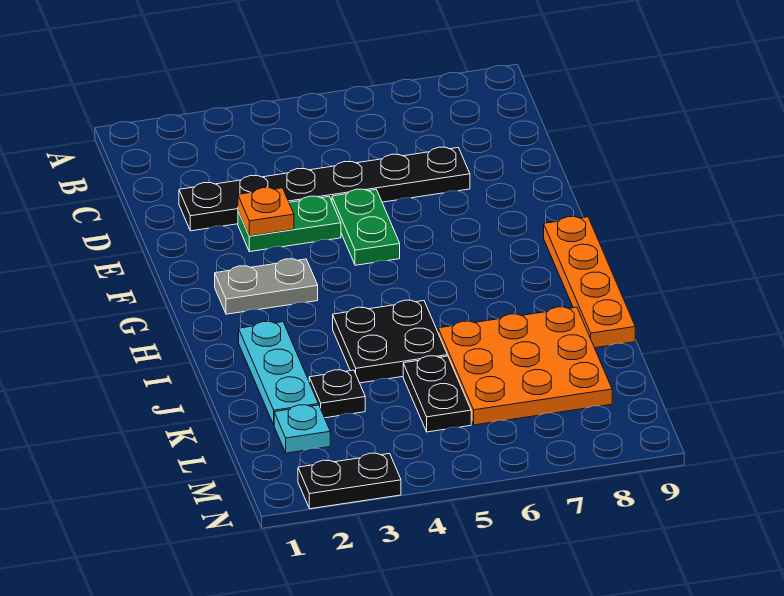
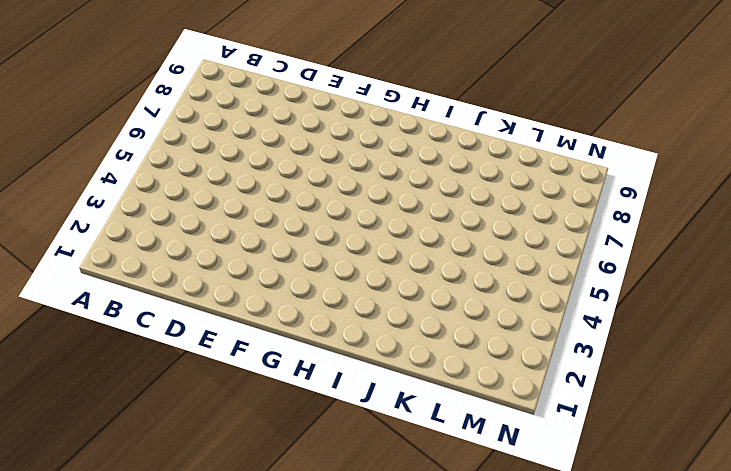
none -> black plate D2:D7 level 1
none -> green plate E3:E4 level 1
none -> green plate E5:F5 level 1

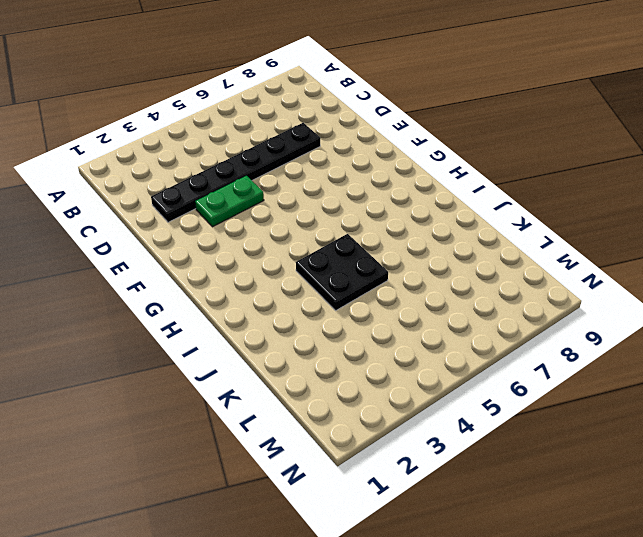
none -> green plate E5:F5 level 1
none -> grey plate G2:G3 level 1
none -> orange plate G9:J9 level 1

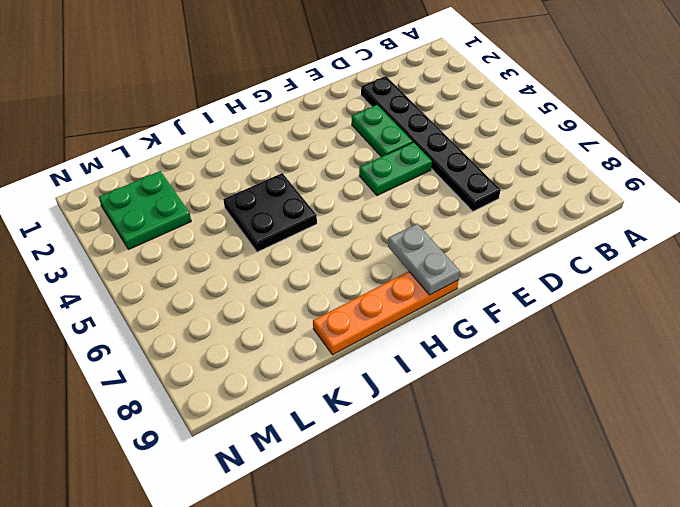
grey plate G8:G9 level 2 -> grey plate G2:G3 level 1
green plate L2:M3 level 1 -> cyan plate L2 level 1
none -> cyan plate I2:K2 level 1
none -> orange plate J6:L8 level 1
none -> black plate K3 level 1

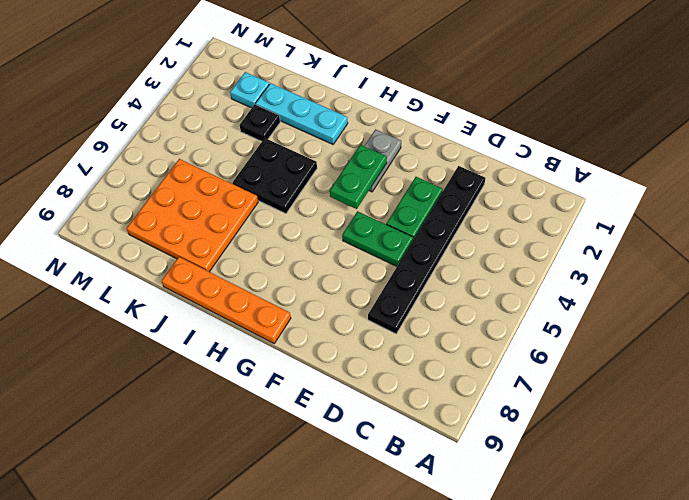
green plate G3:G4 level 2 -> none
none -> black plate K5:L5 level 1
none -> black plate N2:N3 level 1
none -> orange plate E3 level 2

